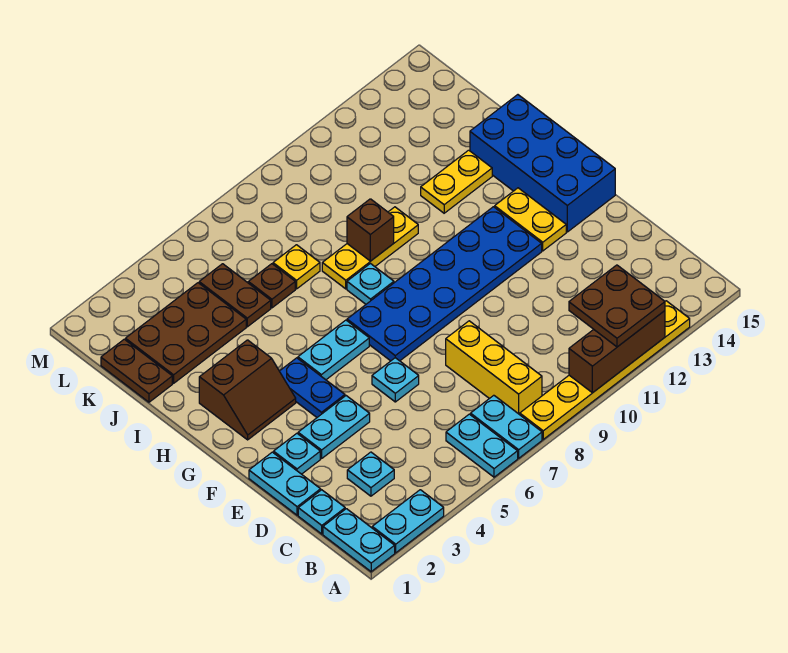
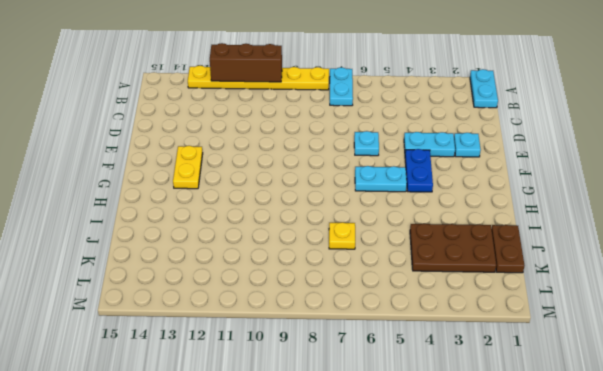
none -> cyan plate A2:A3 level 1
none -> cyan plate A6:B6 level 1
none -> yellow brick B8:D8 level 1

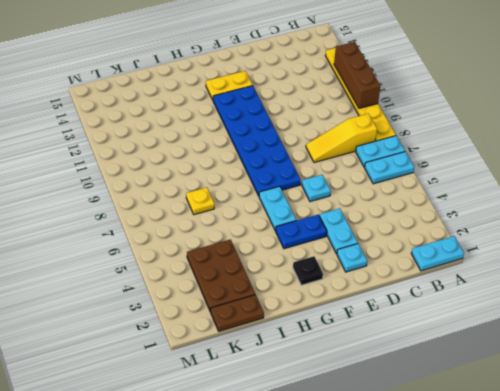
yellow slope B8:D8 level 1 top B -> yellow brick B8:D8 level 1
black plate G2 level 1 -> brown slope G2:H3 level 1 top H
none -> cyan plate A2:A3 level 1
none -> cyan plate C1 level 1
none -> cyan plate C3 level 1

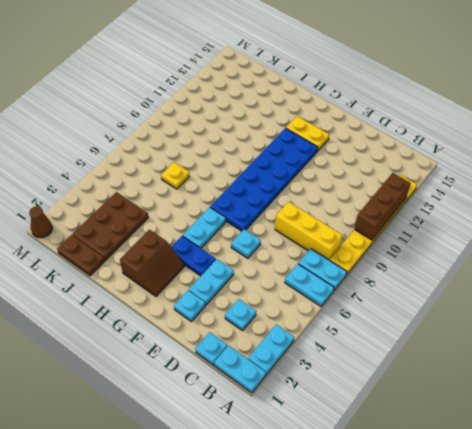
brown cone M1 level 1 -> none
none -> cyan plate D1:E1 level 1
none -> blue brick F14:I15 level 1
none -> cyan plate H8 level 1

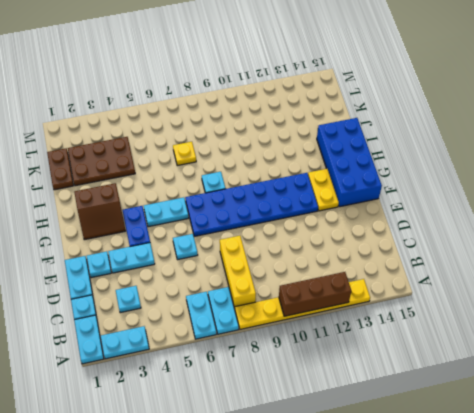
none -> yellow plate I8:I10 level 1
none -> yellow plate I12:I13 level 1
none -> brown plate J5:K5 level 1

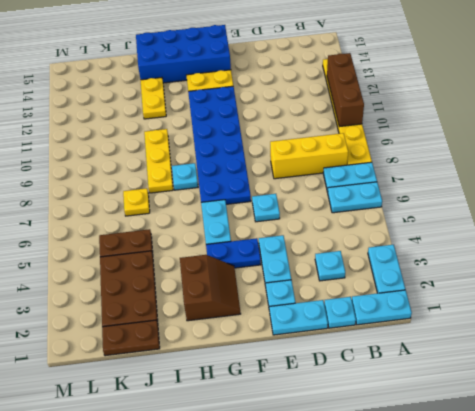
none -> brown plate J6 level 1
none -> brown brick I9 level 2
none -> brown plate A11:B12 level 3

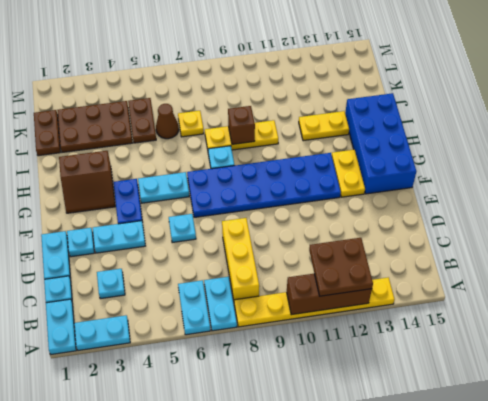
brown cone J6 level 1 -> brown plate J6 level 1

